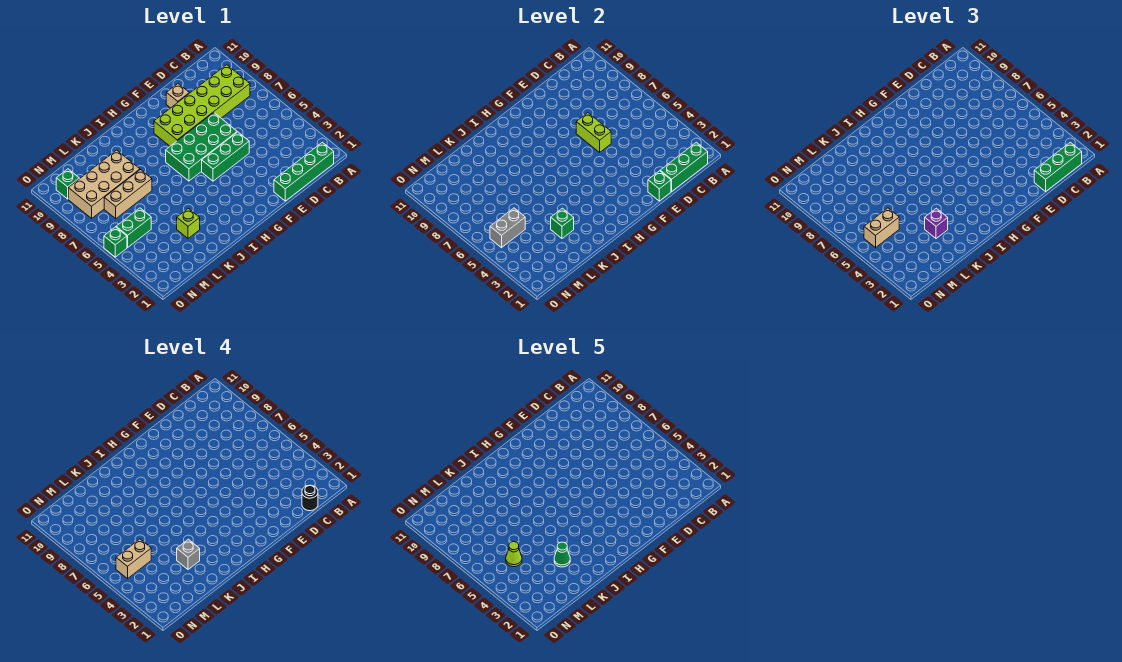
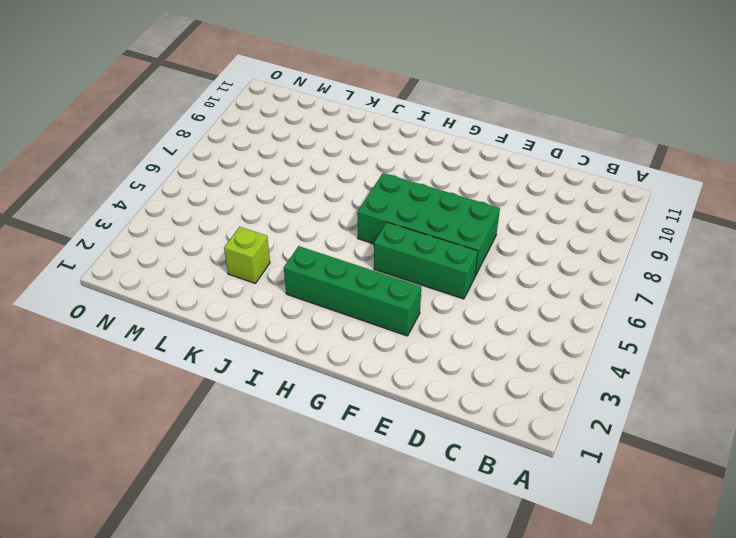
green brick F3:I3 level 1 -> green brick B1:E1 level 1
none -> lime brick B8:G9 level 1
none -> tan brick E10 level 1
none -> tan brick K7:M7 level 1

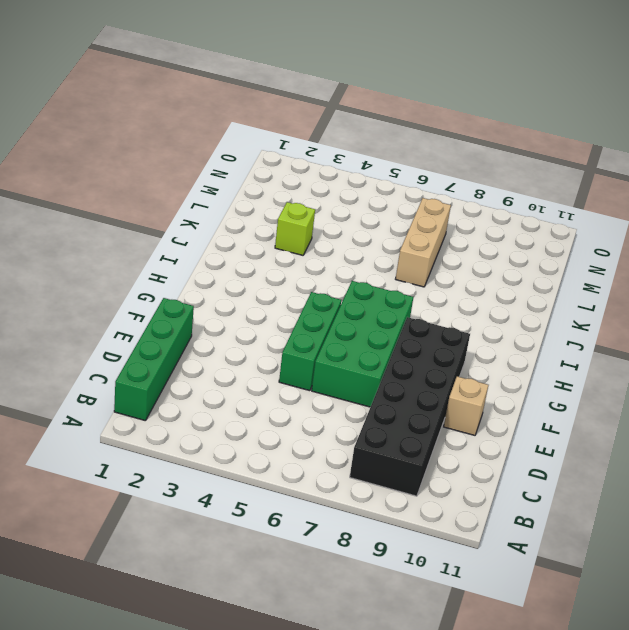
black brick B8:G9 level 1 -> lime brick B8:G9 level 1
none -> tan brick K8:N9 level 1
none -> green brick M5:N5 level 1
none -> green brick N10 level 1

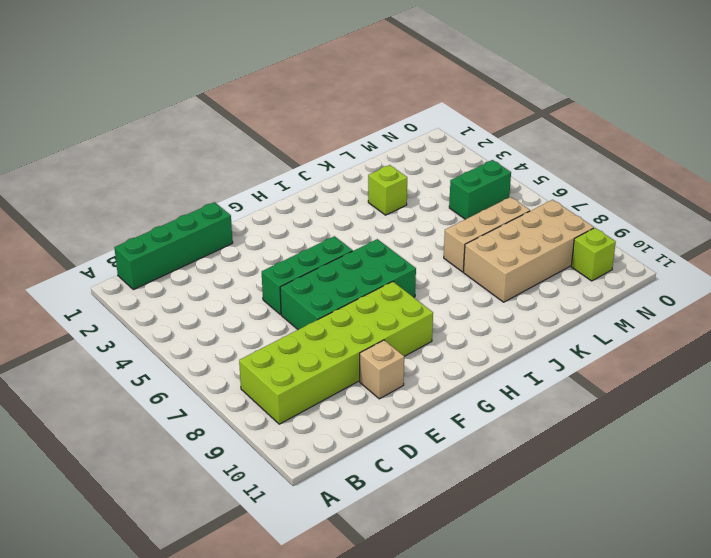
lime brick N10 level 1 -> green brick N10 level 1
none -> green brick O5 level 1
none -> green brick B1:D1 level 2
none -> green brick E1 level 2

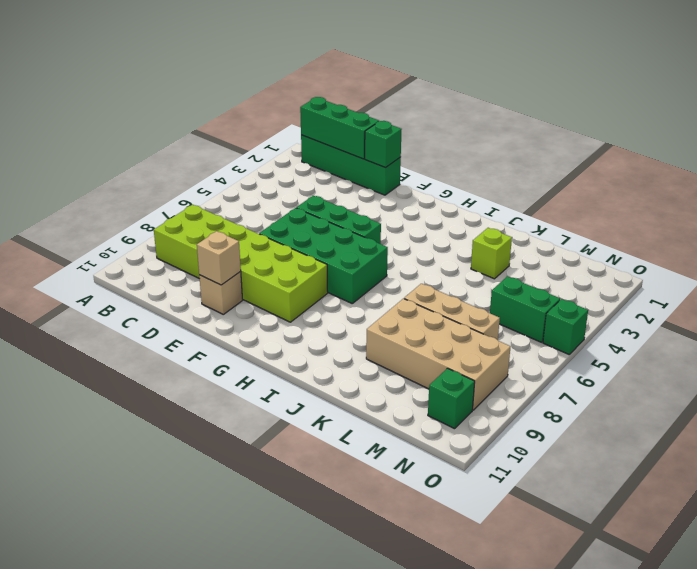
tan brick E10 level 2 -> none
none -> lime brick E6:E7 level 2
none -> green brick K3 level 2
none -> grey brick M5:N5 level 2

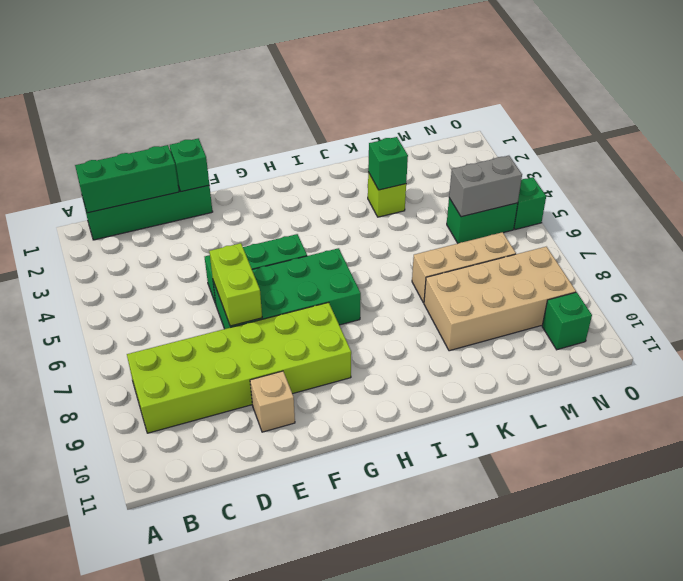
none -> green brick B1:D1 level 3
none -> purple brick K3 level 3
none -> tan brick M5:N5 level 3

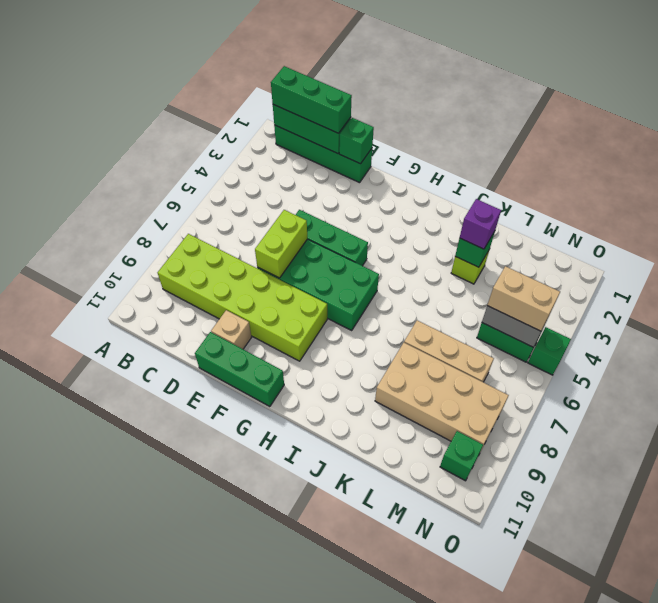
green brick E11:G11 level 1 -> none
none -> black round brick C1 level 4
none -> grey brick K3 level 4
none -> tan brick M5:N5 level 4

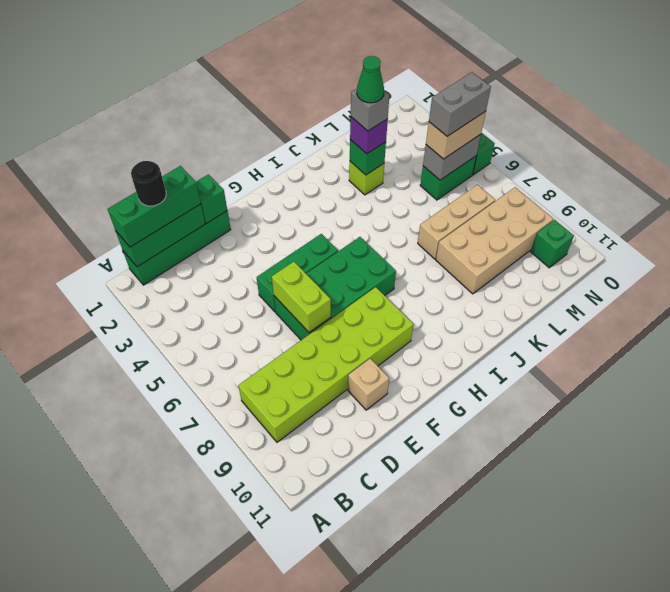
grey brick M5:N5 level 4 -> tan brick M5:N5 level 4
none -> lime cone M5 level 5

